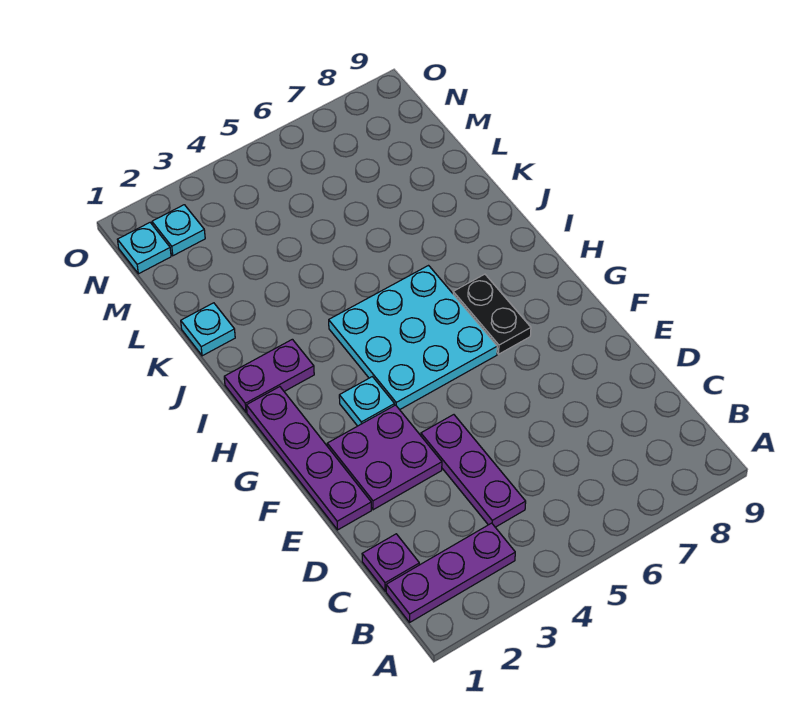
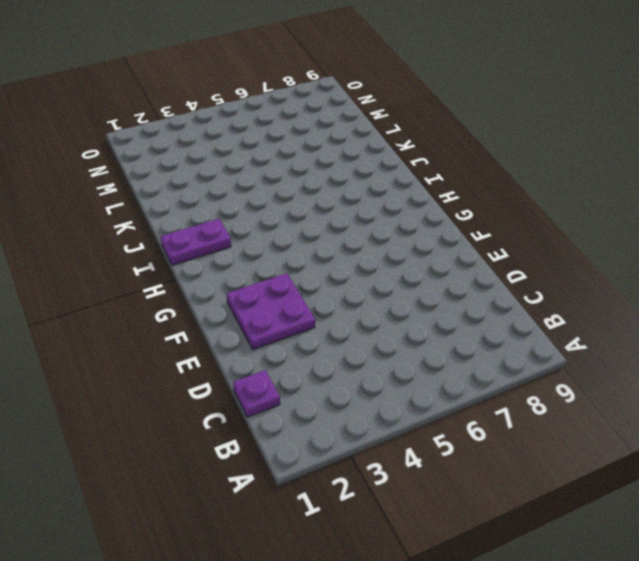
none -> purple plate B1:B3 level 1
none -> purple plate C4:E4 level 1
none -> purple plate E1:H1 level 1

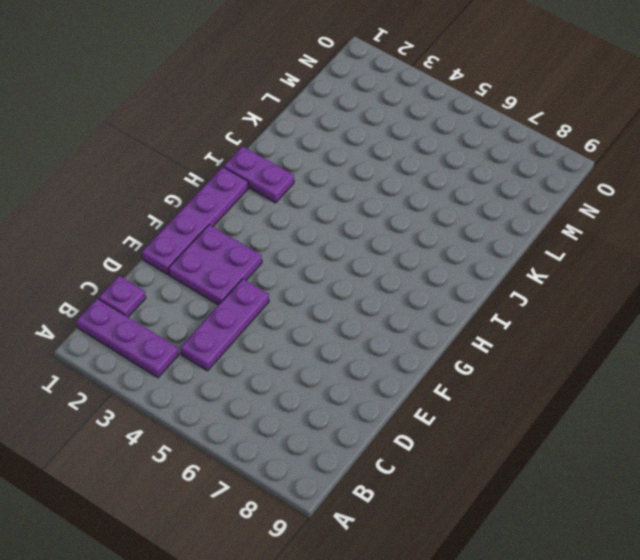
none -> cyan plate G3 level 1
none -> cyan plate G4:I6 level 1
none -> black plate G7:H7 level 1

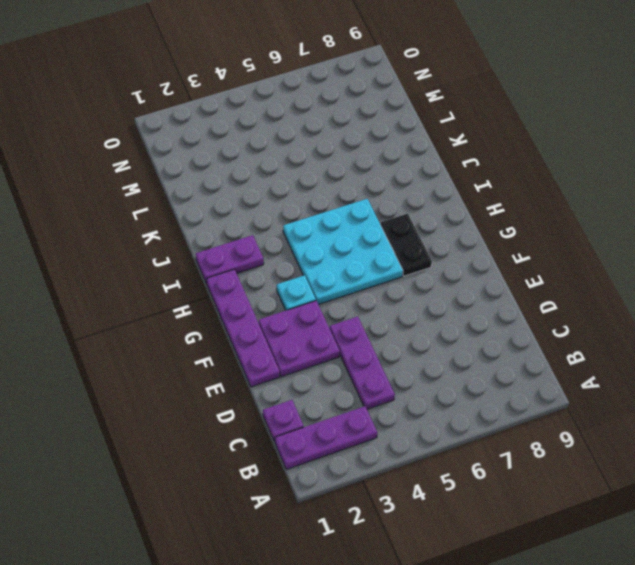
none -> cyan plate K1 level 1
none -> cyan plate N1 level 1
none -> cyan plate N2 level 1

